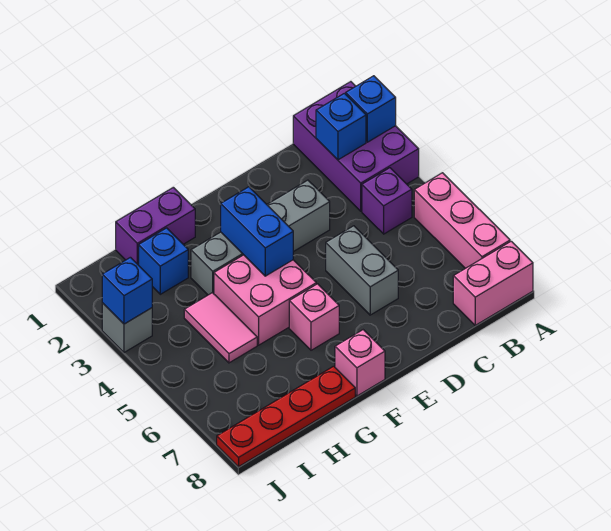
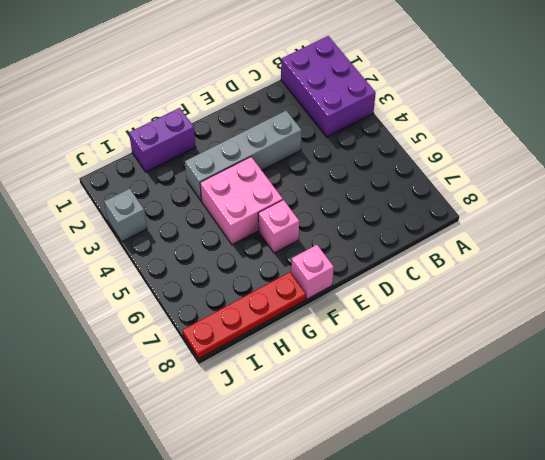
none -> pink brick A5:A7 level 1
none -> pink brick A8:B8 level 1
none -> purple brick B4 level 1

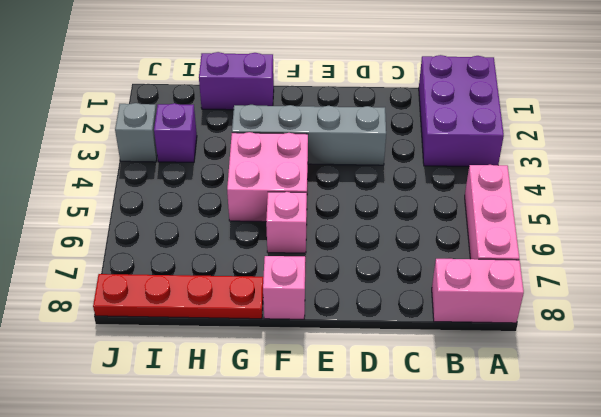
purple brick I3 level 1 -> purple brick B4 level 1
none -> grey brick D5:D6 level 1
none -> blue brick H2 level 1
none -> pink tile H4:H5 level 1

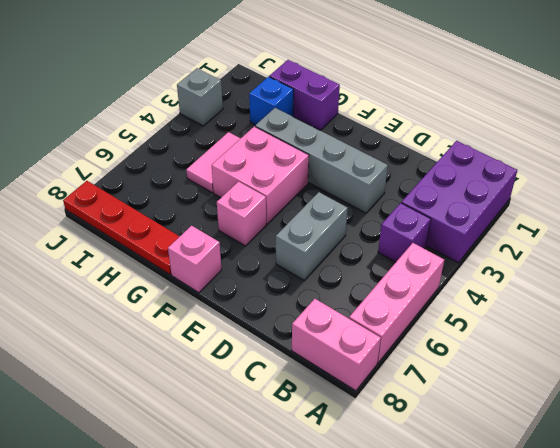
none -> blue brick A2 level 2
none -> blue brick B2 level 2
none -> blue brick F3:F4 level 2

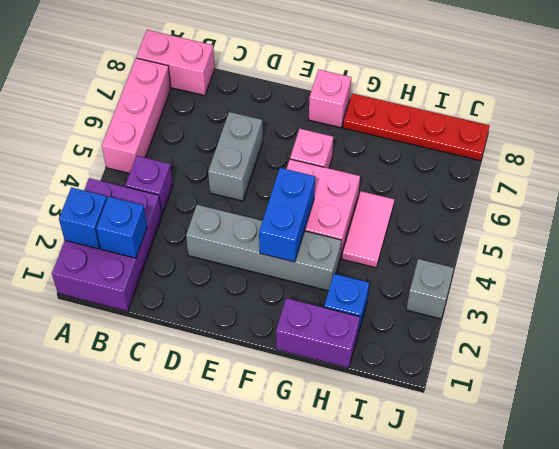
none -> blue brick J3 level 2

